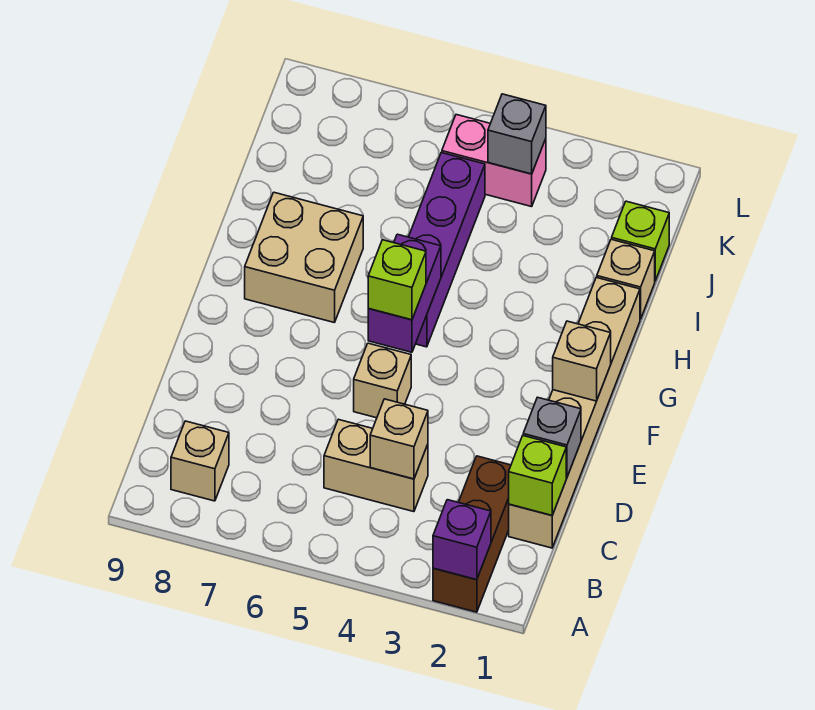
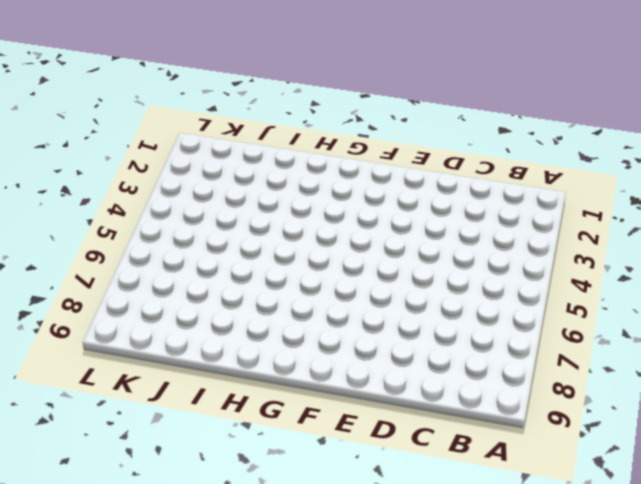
none -> brown brick A2:C2 level 1
none -> tan brick B8 level 1
none -> tan brick C1:H1 level 1

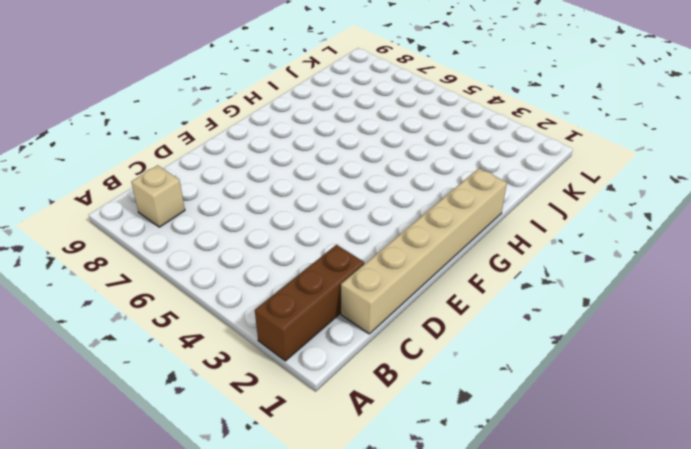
none -> tan brick C4:C5 level 1
none -> tan brick E5 level 1
none -> purple brick G5:J5 level 1

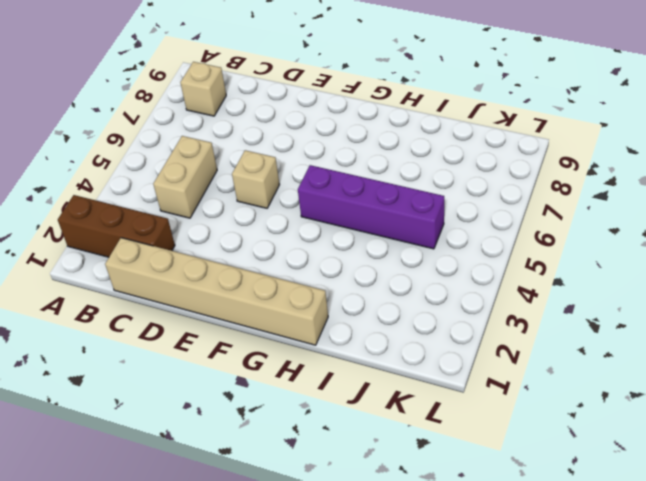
none -> tan brick G7:H8 level 1
none -> tan brick I1 level 1
none -> lime brick J1 level 1

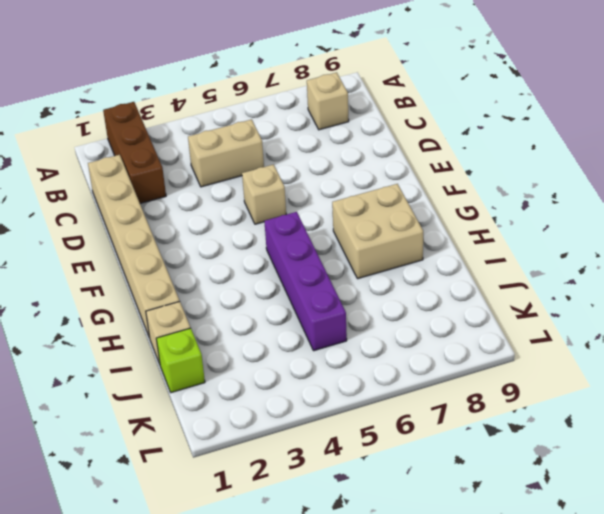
none -> pink brick K4:K5 level 1
none -> purple brick A2 level 2
none -> lime brick C1 level 2

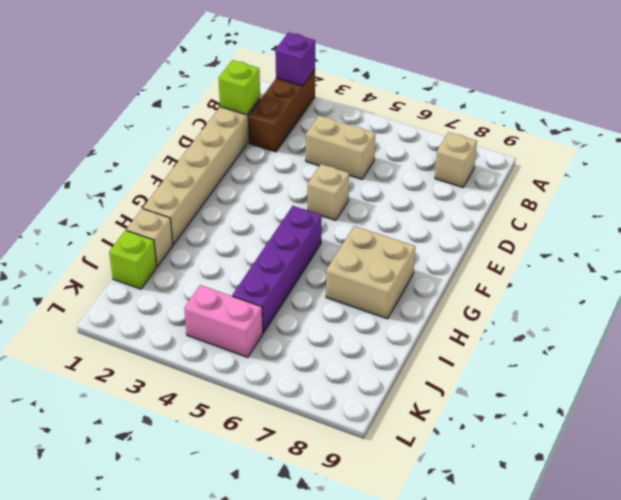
none -> tan brick C4 level 2
none -> grey brick D1 level 2
none -> tan brick F1 level 2

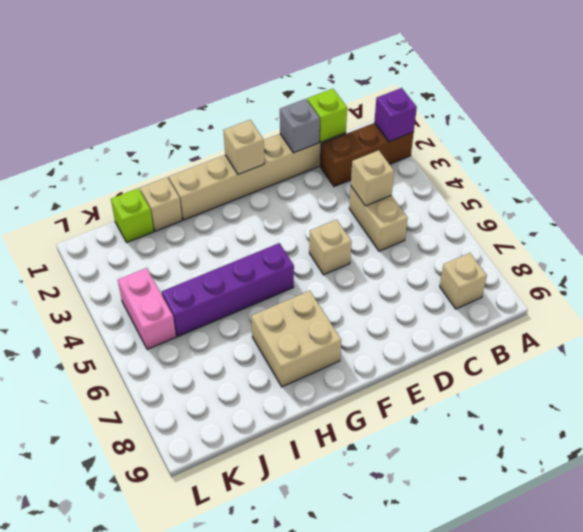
none -> purple brick F5:G5 level 2
none -> grey brick K4 level 2
none -> lime brick F5 level 3

